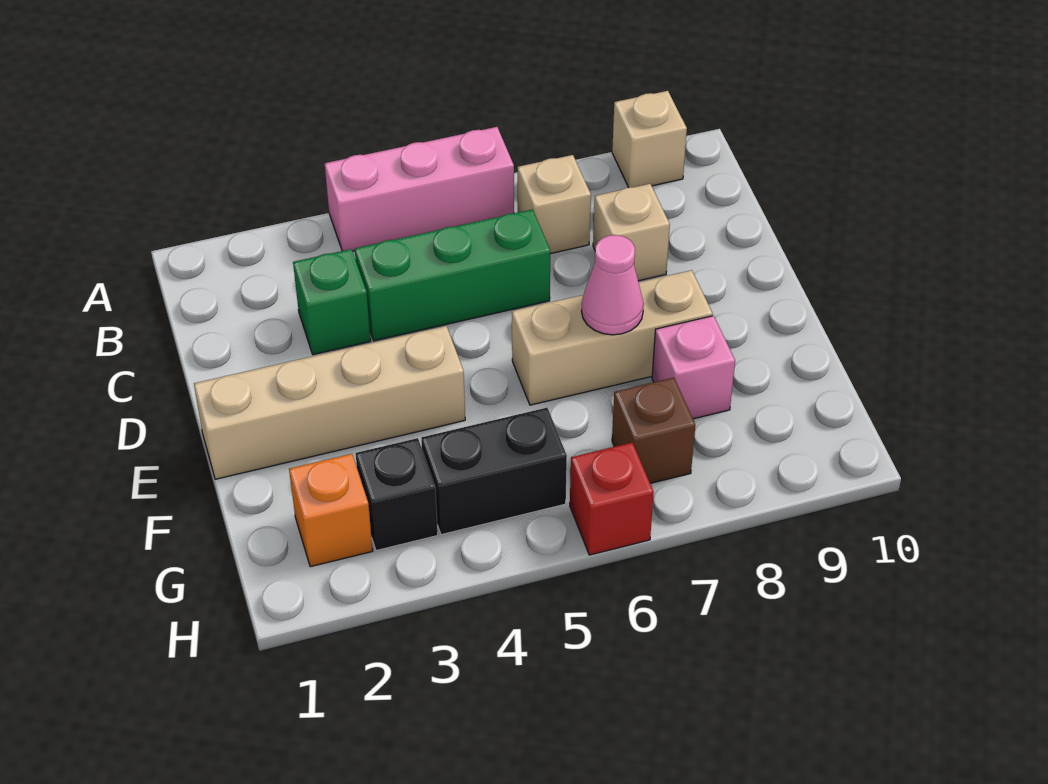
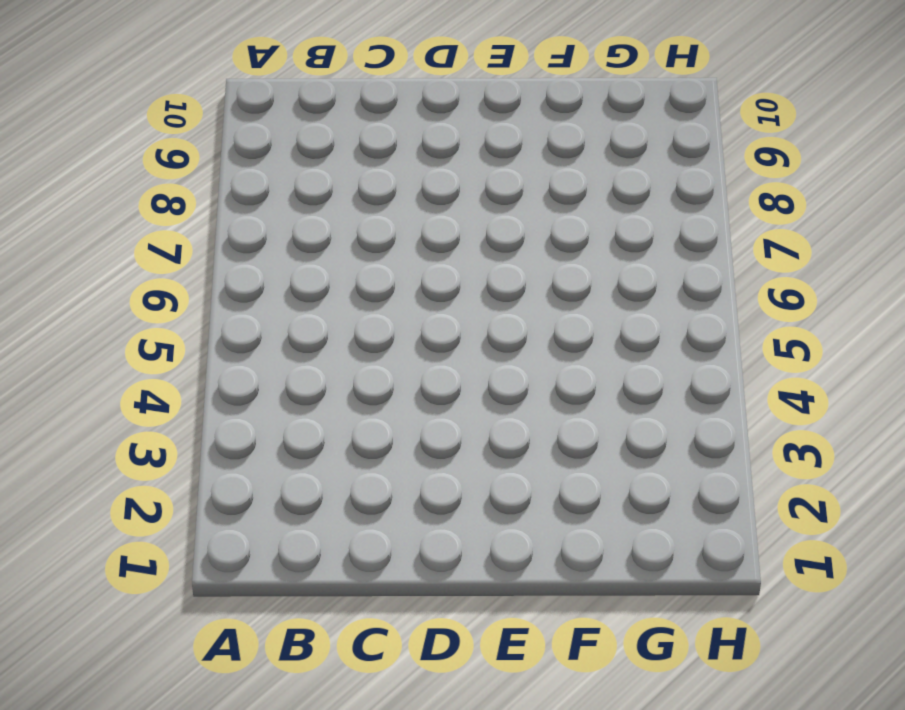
none -> pink brick A4:A6 level 1
none -> tan brick A9 level 1
none -> tan brick B7 level 1

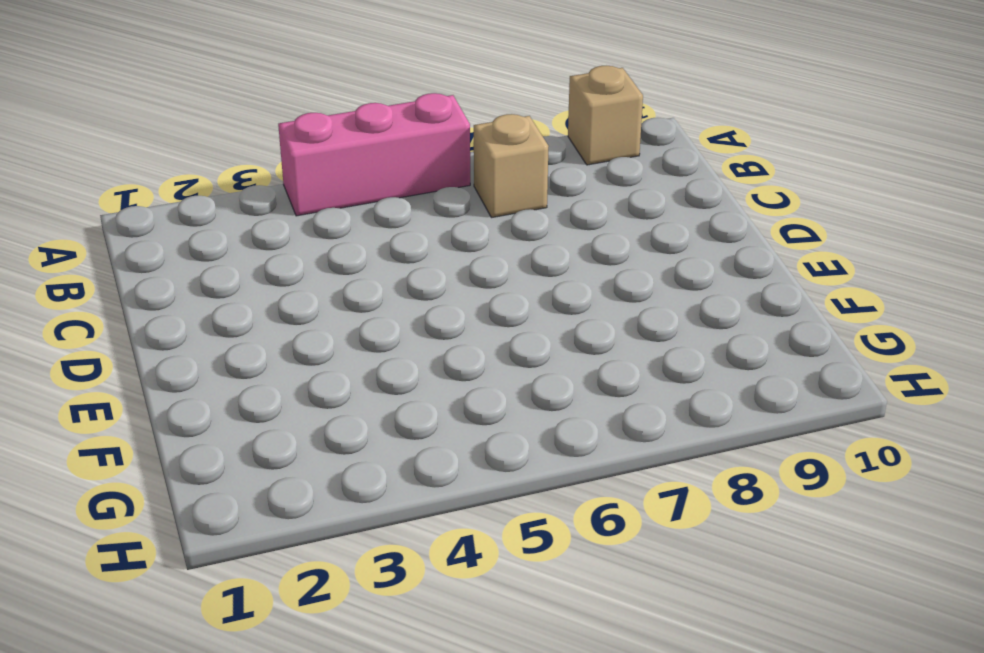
none -> green brick C3 level 1
none -> green brick C4:C6 level 1
none -> tan brick C8 level 1

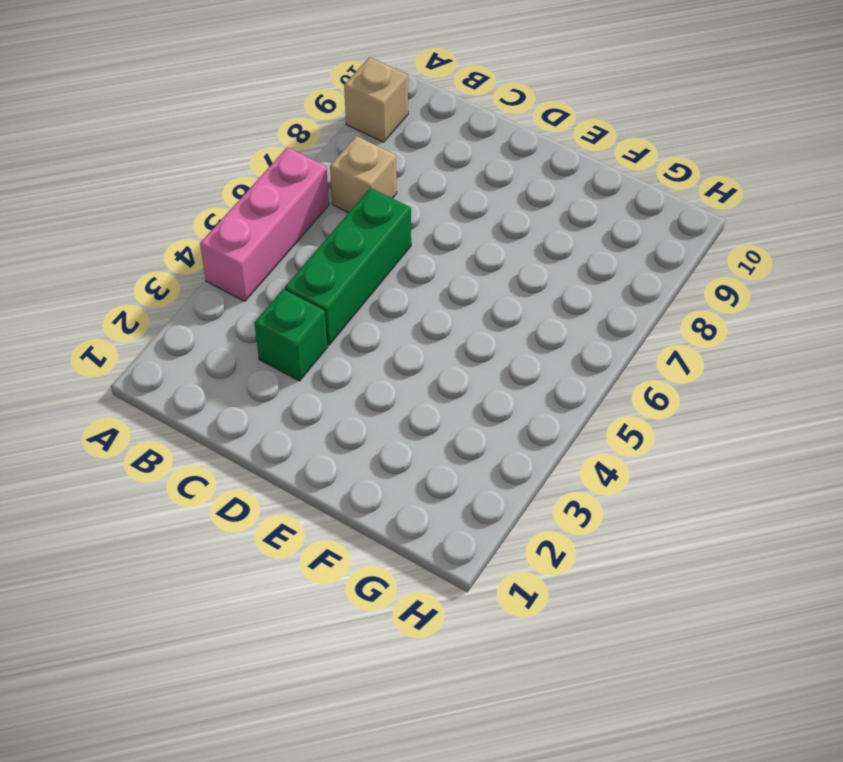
none -> tan brick C8 level 1
none -> tan brick E1:E4 level 1
none -> tan brick E6:E8 level 1

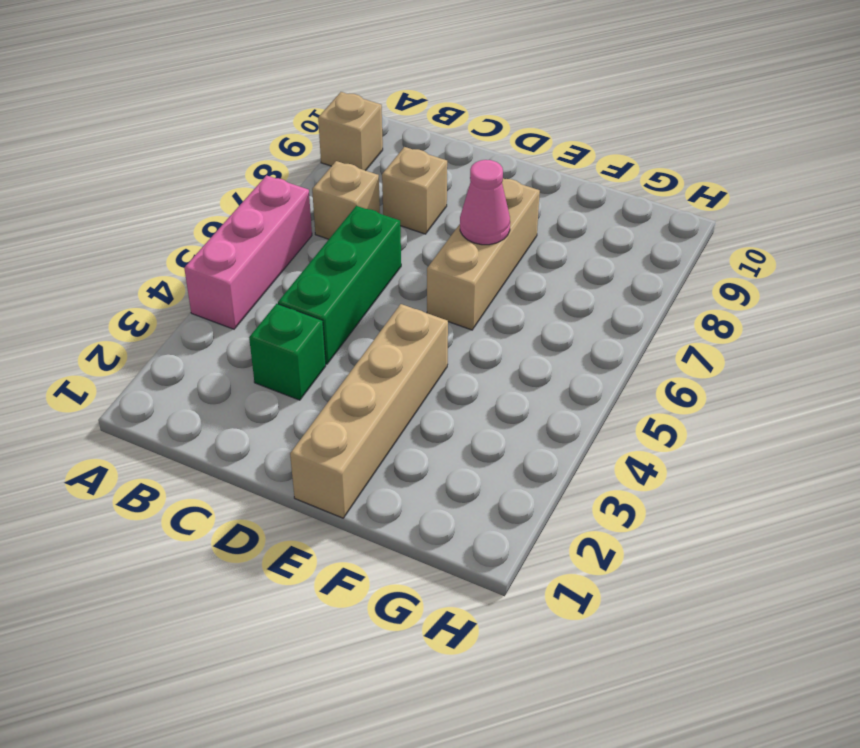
none -> pink brick F8 level 1
none -> orange brick G2 level 1
none -> black brick G3 level 1

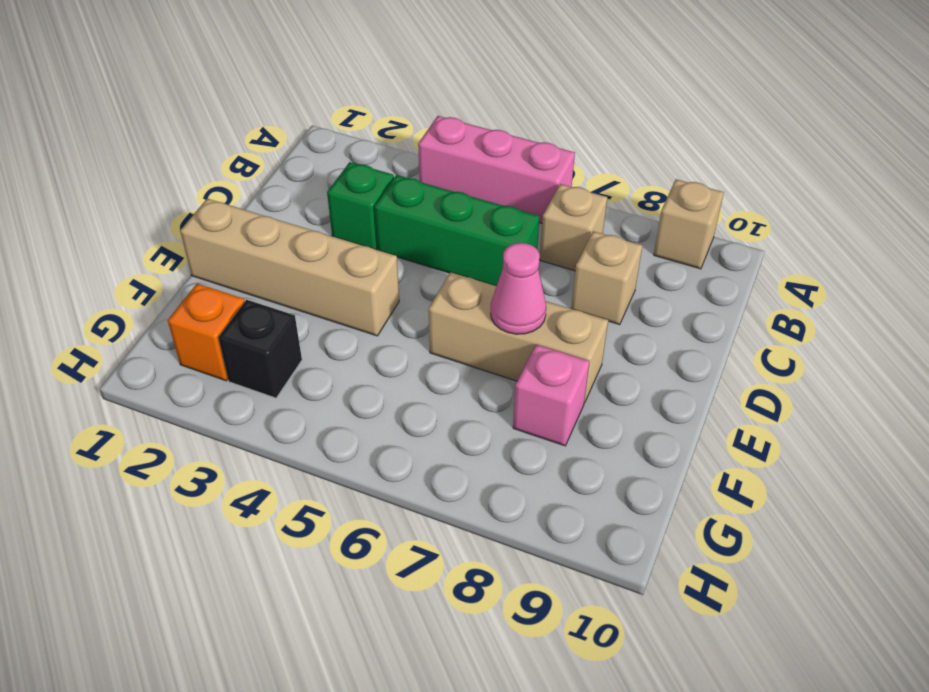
none -> black brick G4:G5 level 1
none -> brown brick G7 level 1
none -> red brick H6 level 1

